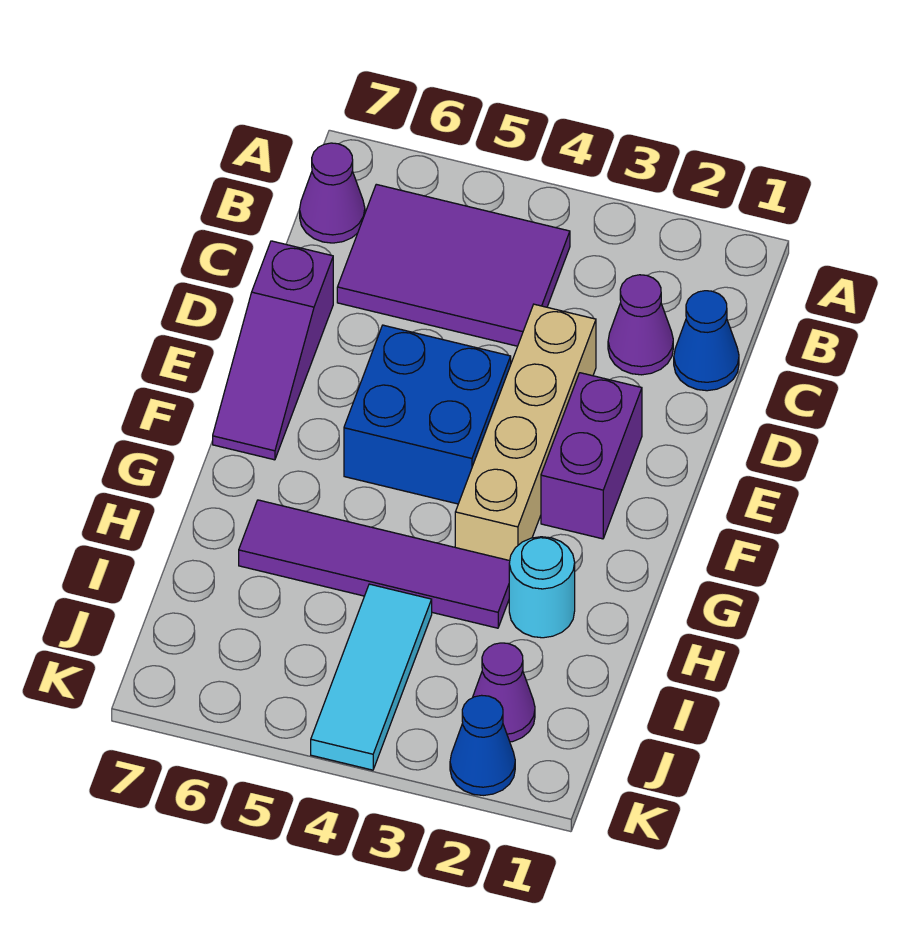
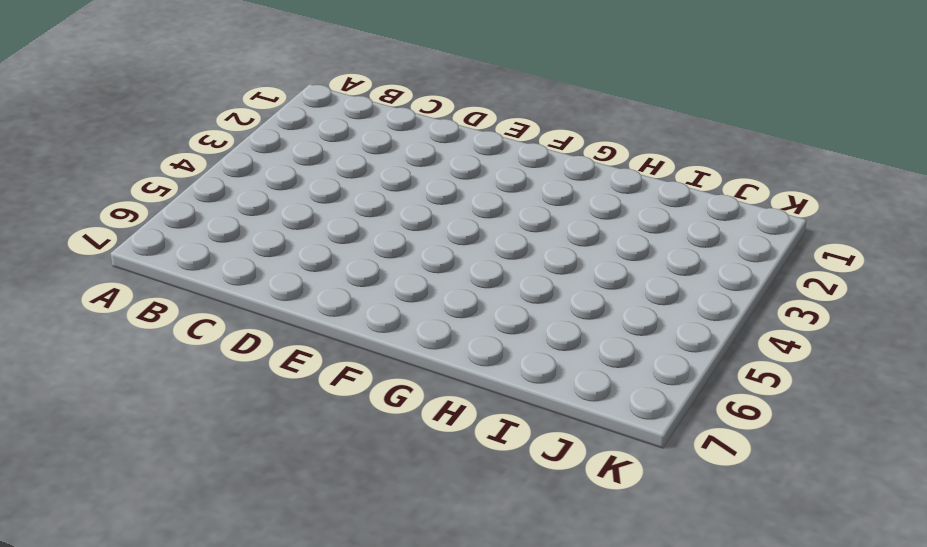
none -> purple tile B4:C6 level 1
none -> purple cone B7 level 1
none -> blue cone C1 level 1

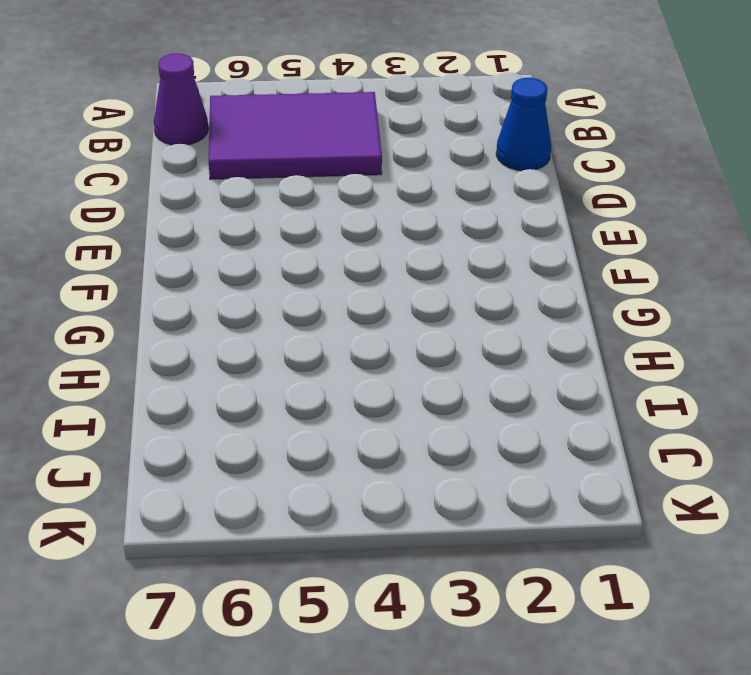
none -> purple cone C2 level 1
none -> tan brick D3:G3 level 1
none -> purple slope D7:F7 level 1 top D

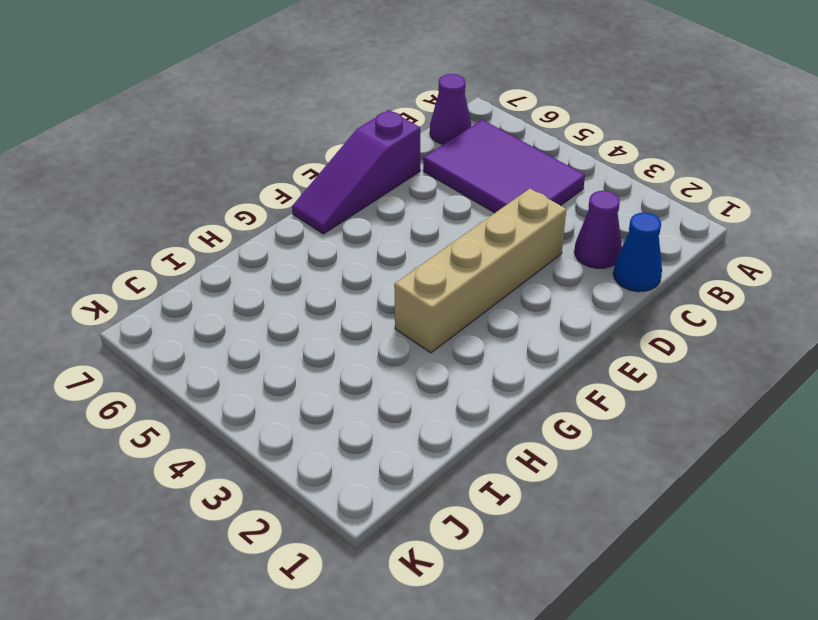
none -> purple brick E2:F2 level 1
none -> blue brick E4:F5 level 1
none -> cyan round brick H2 level 1

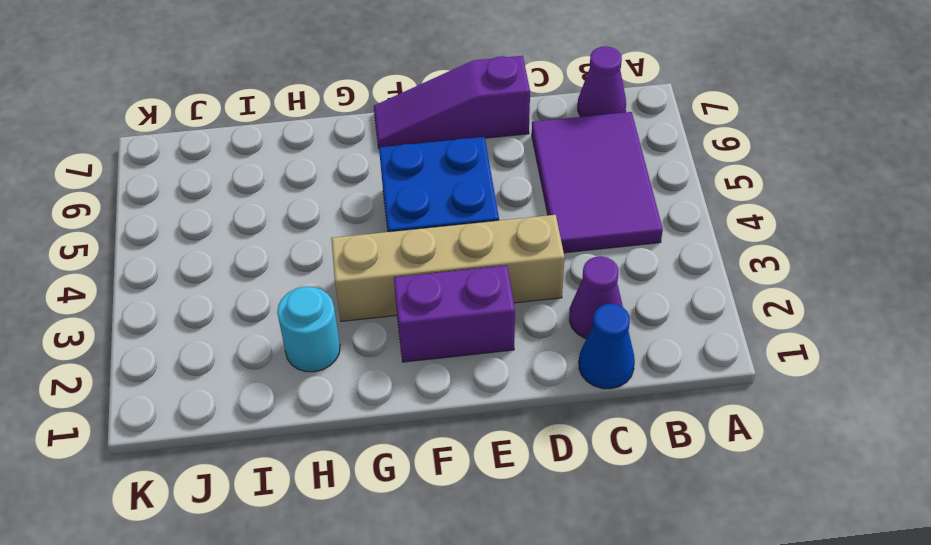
none -> purple tile H3:H6 level 1
none -> cyan tile I4:K4 level 1
none -> purple cone J2 level 1

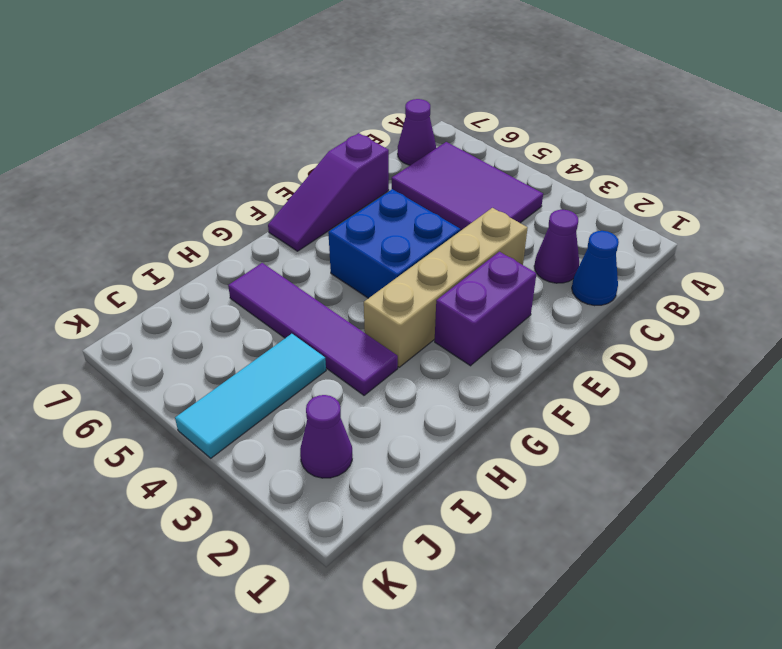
none -> cyan round brick H2 level 1
none -> blue cone K2 level 1

